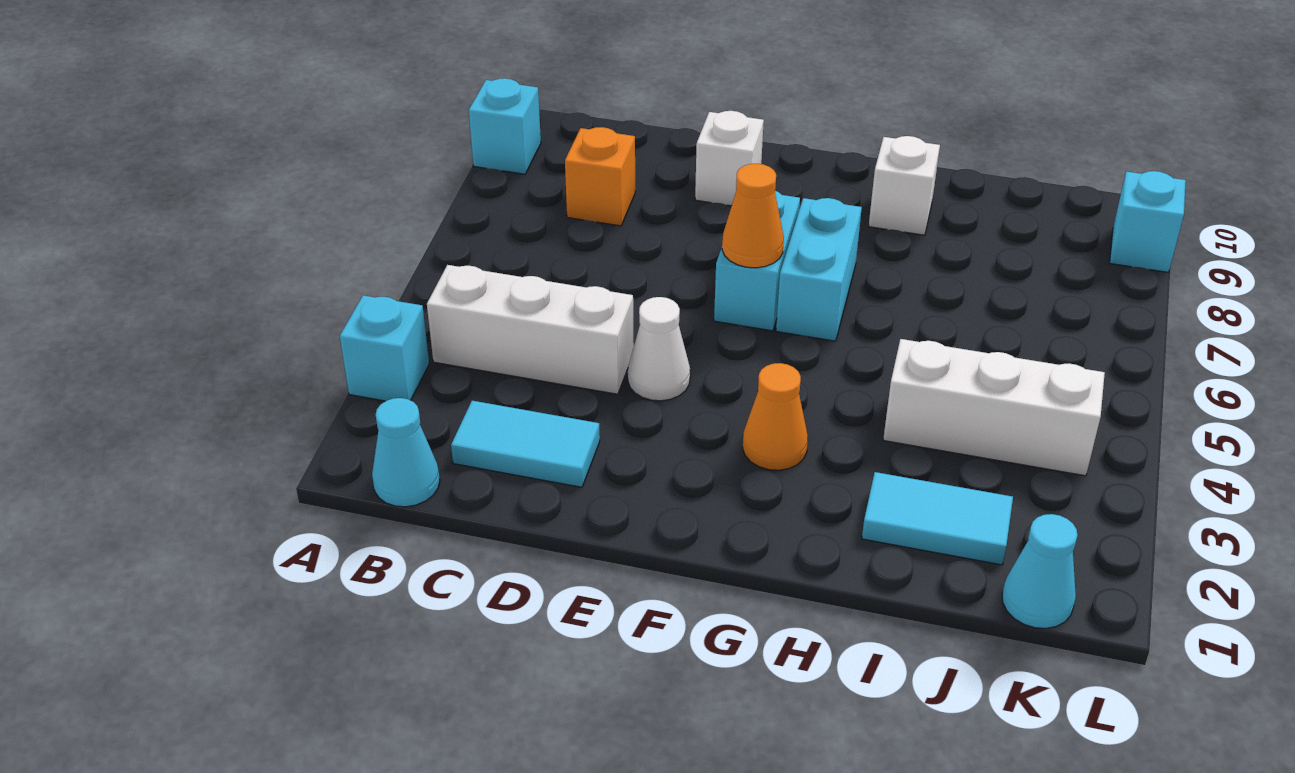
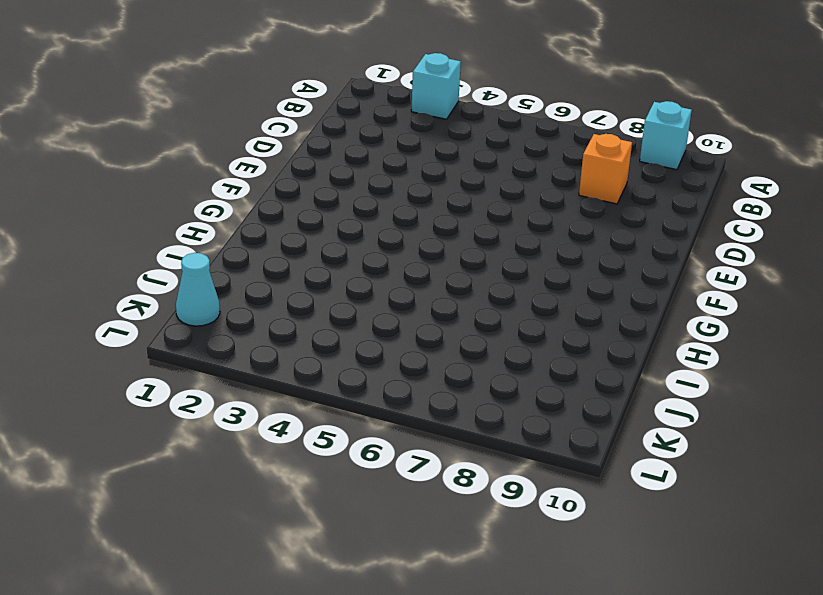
none -> cyan cone B1 level 1
none -> white brick B4:D4 level 1
none -> cyan tile C2:D2 level 1

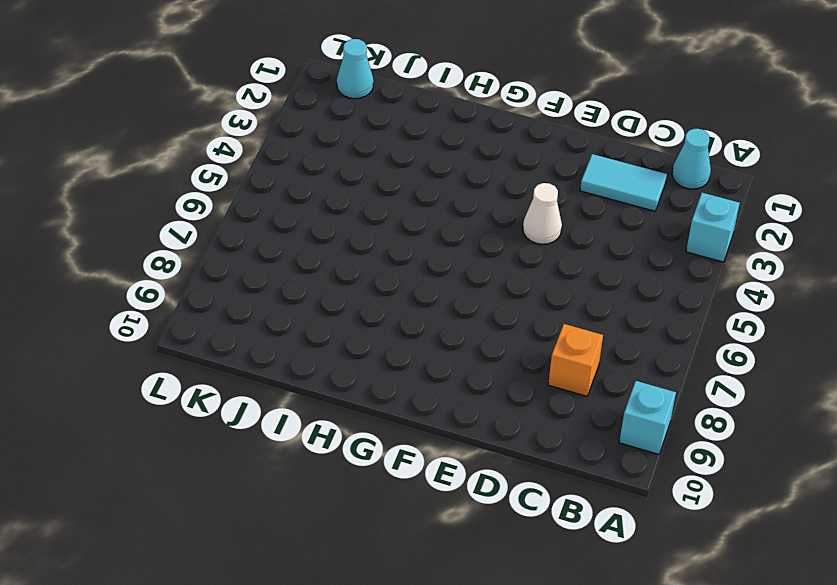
none -> white brick B4:D4 level 1
none -> white brick E9 level 1
none -> cyan brick F6:F7 level 1

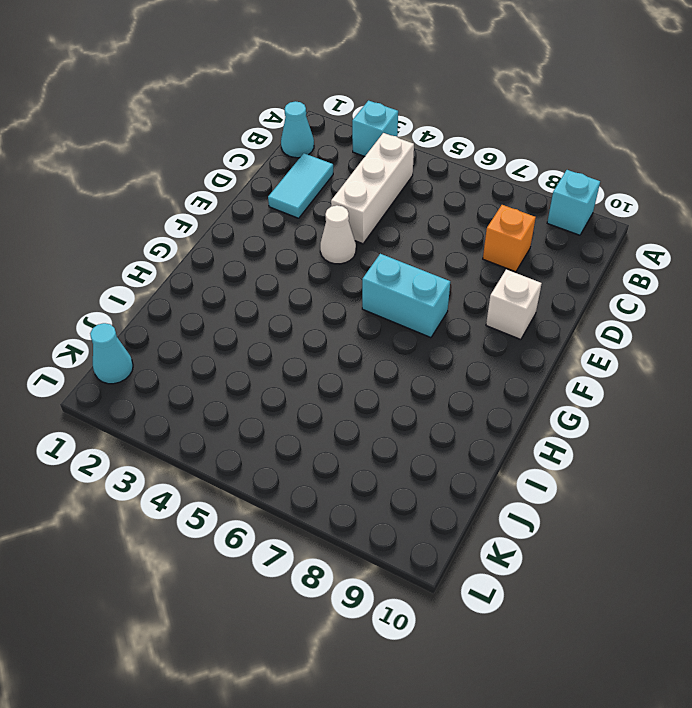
none -> orange cone G3 level 1
none -> cyan brick G6:G7 level 1
none -> white brick H9 level 1

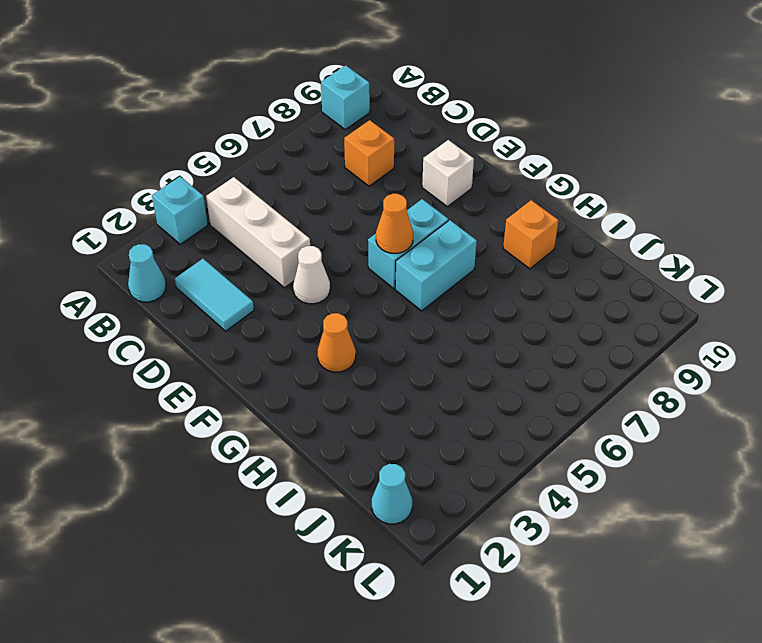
orange brick H9 level 1 -> white brick H9 level 1
none -> cyan tile I2:J2 level 1
none -> white brick I4:K4 level 1
none -> cyan brick L9 level 1

